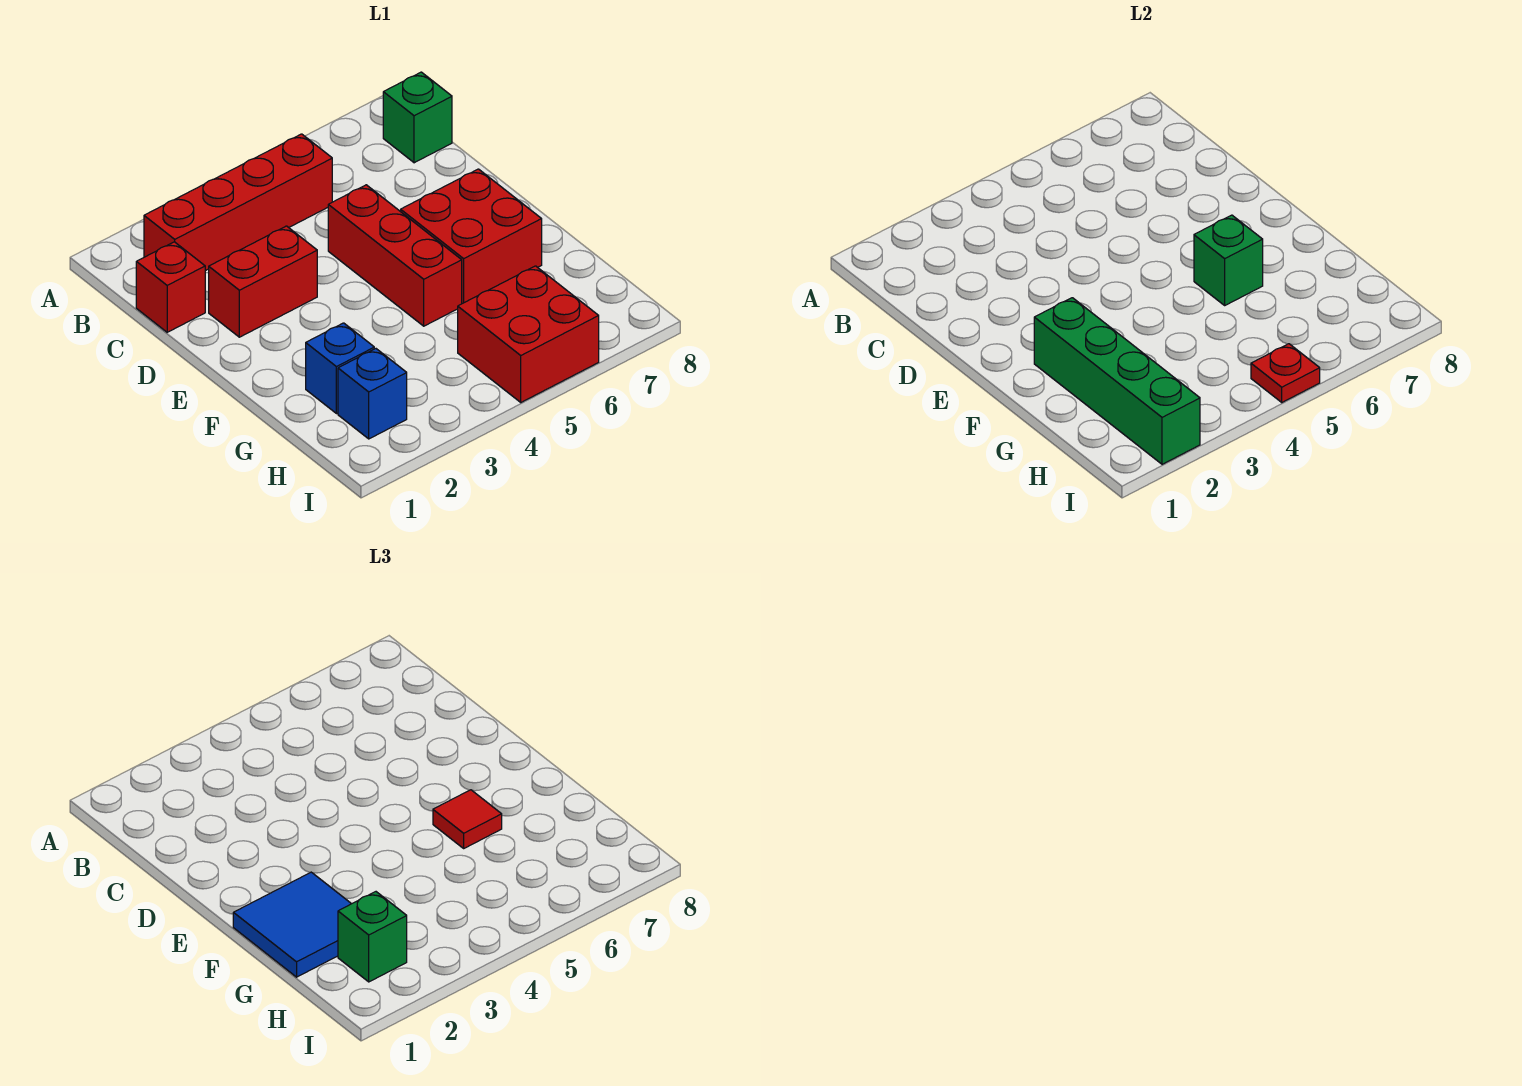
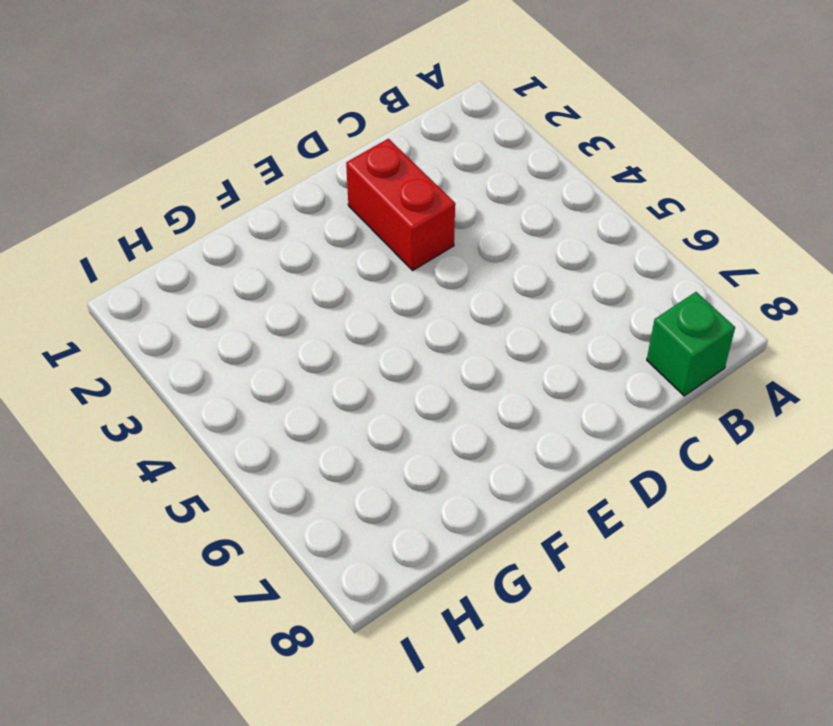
none -> red brick B2:B5 level 1
none -> red brick C1 level 1
none -> red brick D5:F5 level 1

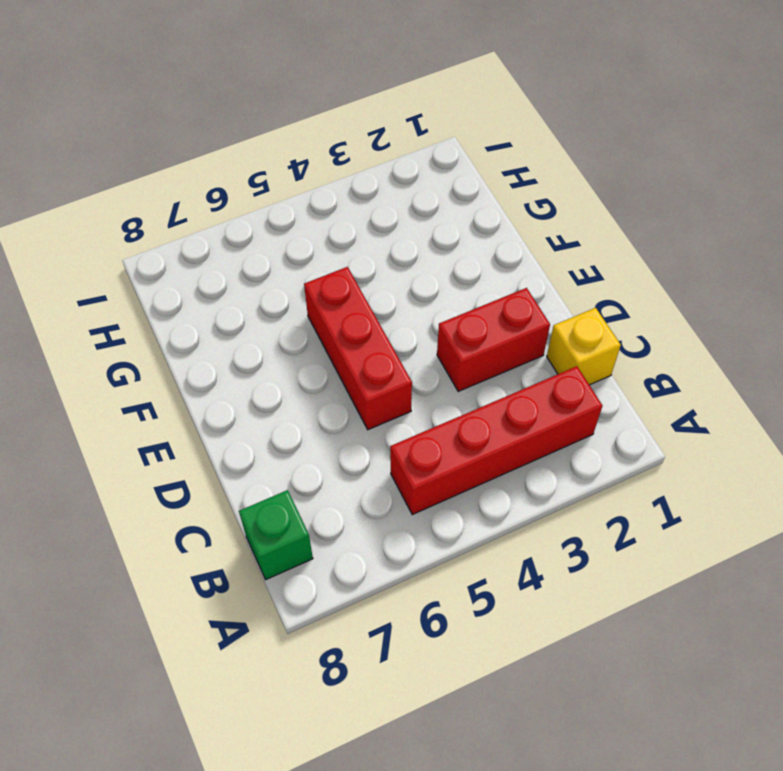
yellow brick C1 level 1 -> red brick C1 level 1
none -> red brick E6:F7 level 1
none -> blue brick G2 level 1
none -> blue brick H2 level 1

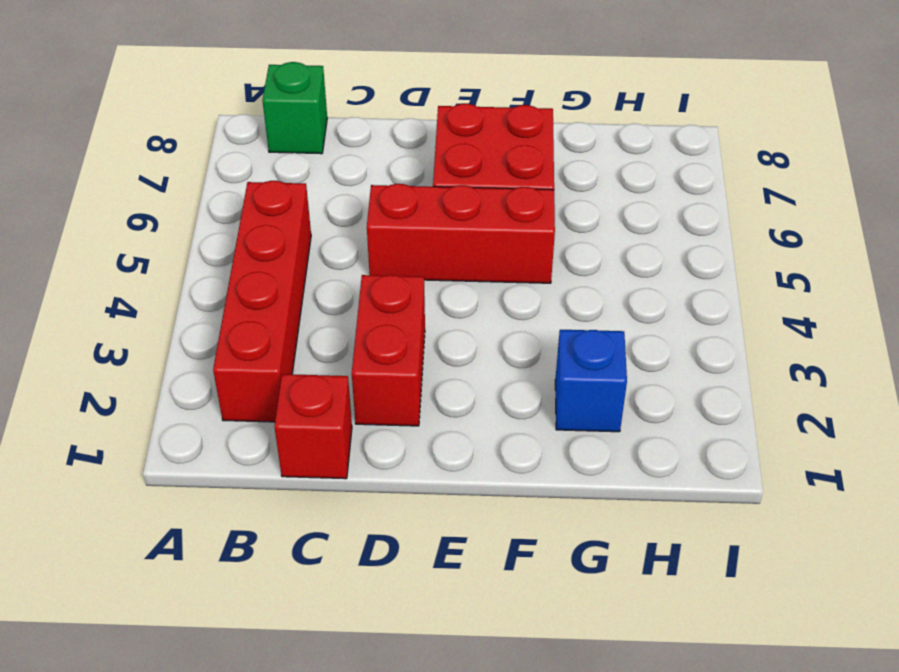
none -> blue brick H2 level 1
none -> red brick H5:I6 level 1
none -> green brick F2:I2 level 2

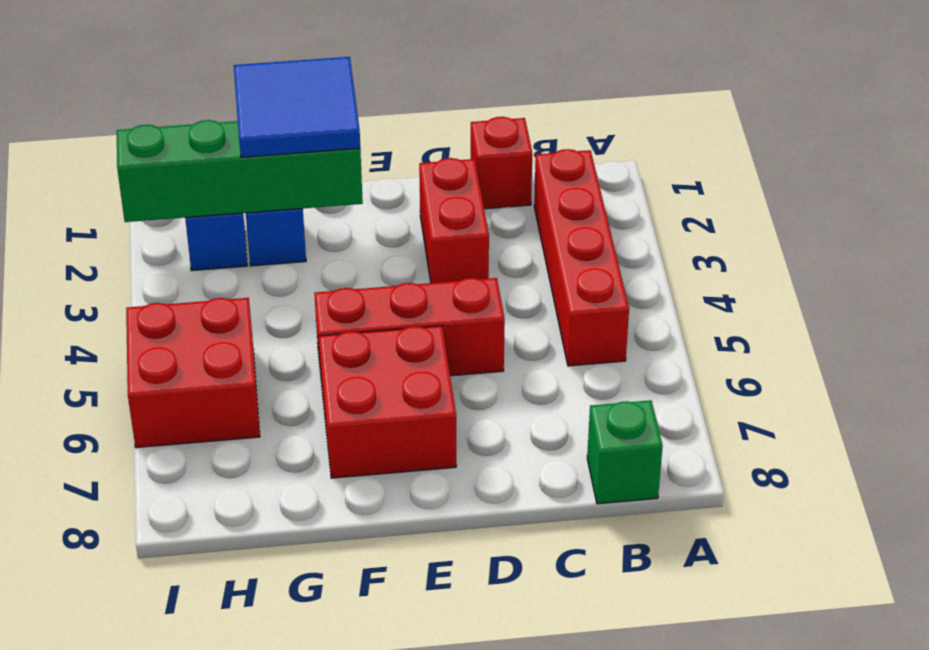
none -> green brick F6 level 2
none -> red plate I5 level 2
none -> red tile F6 level 3

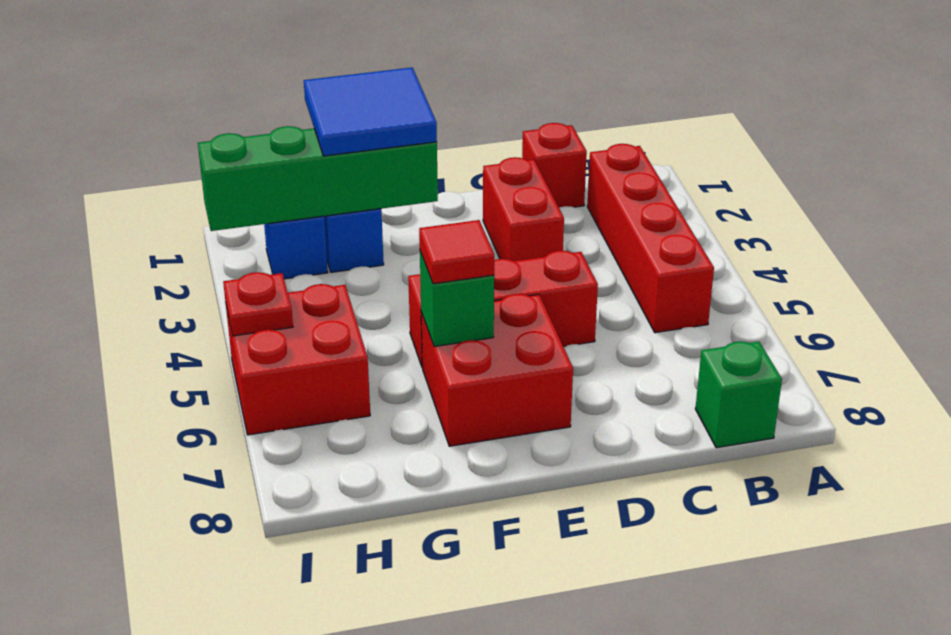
none -> green brick H2 level 3

